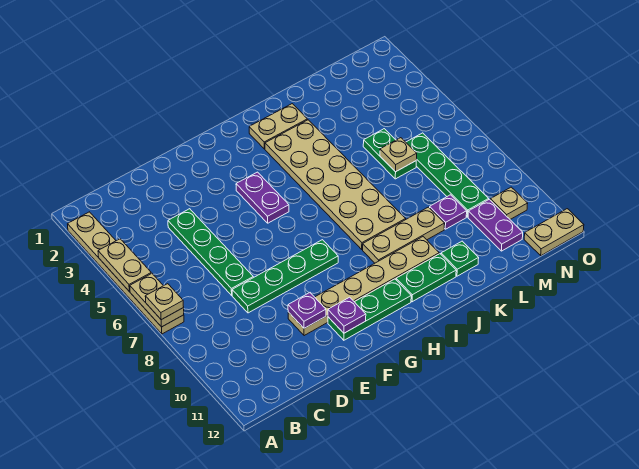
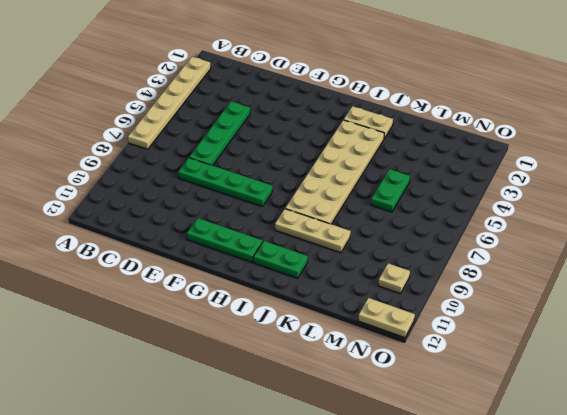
none -> tan plate E10:J10 level 1
none -> purple plate G4:G5 level 1
none -> green plate K11 level 1

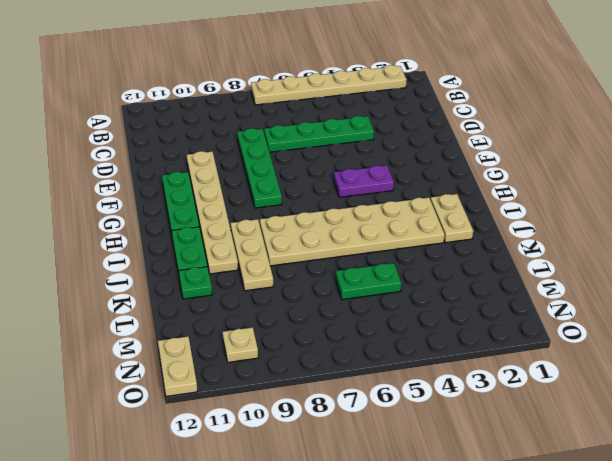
none -> purple plate L9 level 1
none -> green plate M6:M9 level 1
none -> purple plate M10:M11 level 1

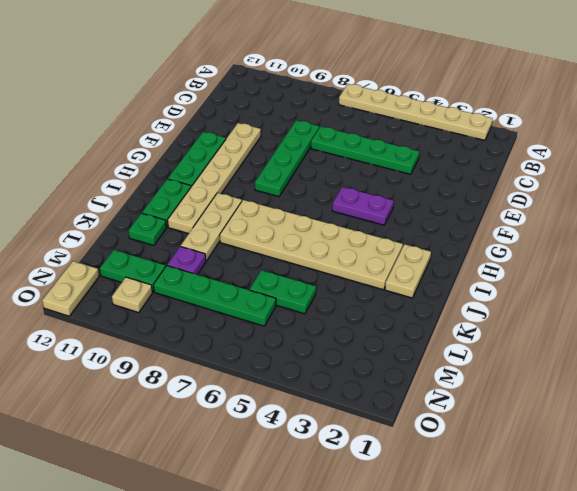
green plate M10:M11 level 1 -> purple plate M10:M11 level 1
none -> tan plate A4:A5 level 2
none -> tan plate A6:A7 level 2
none -> purple plate E10 level 2

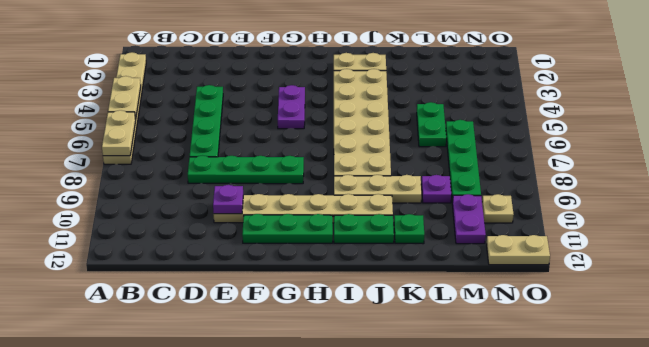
none -> purple plate F11 level 2
none -> tan plate L6 level 2
none -> tan plate A7 level 3

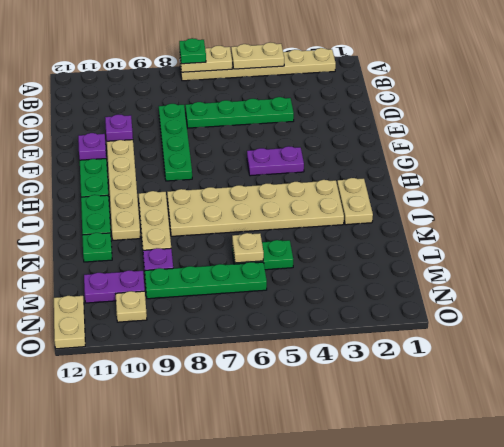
green plate A7 level 3 -> tan plate A7 level 3

